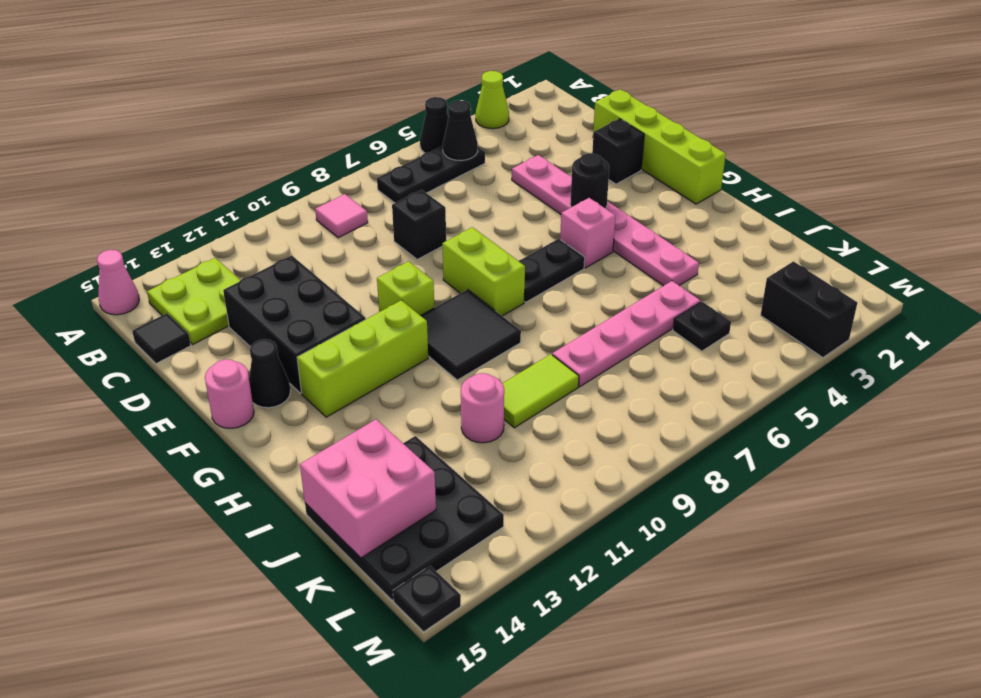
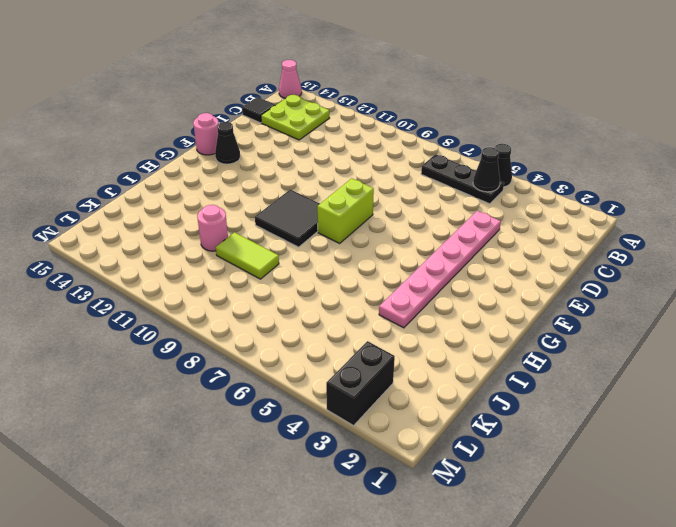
none -> lime cone A3 level 1
none -> pink tile B9 level 1
none -> lime brick D1:G1 level 1
none -> black brick D8 level 1

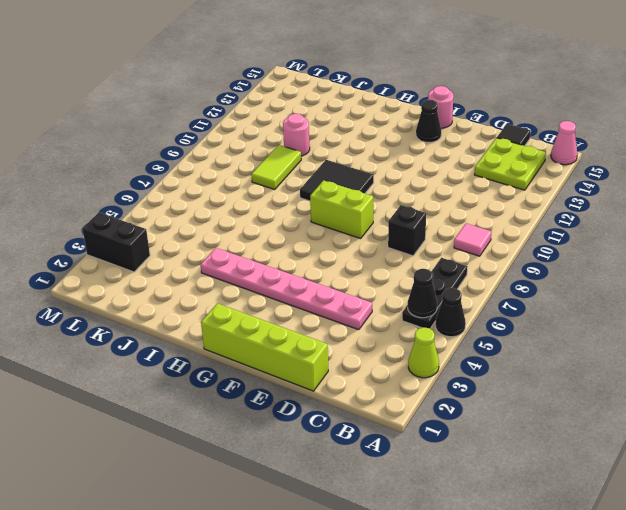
none -> black brick D12:F13 level 1
none -> black brick E2 level 1
none -> lime brick F10 level 1
none -> pink brick G5 level 1

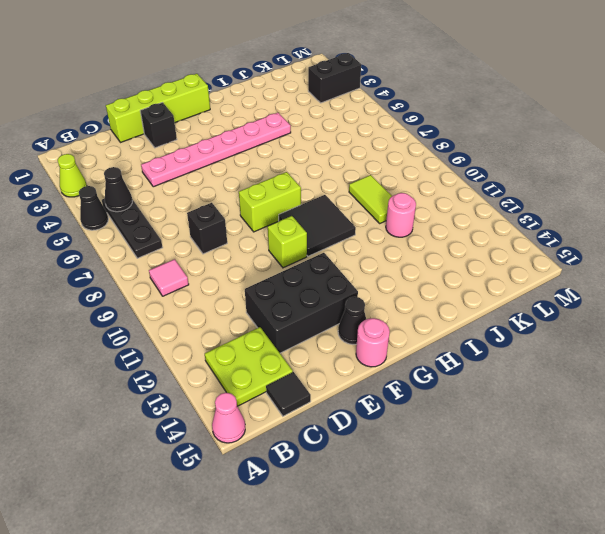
none -> pink brick G5 level 1
none -> black plate G6:G7 level 1
none -> lime brick G11:G13 level 1
none -> pink plate J5:J8 level 1

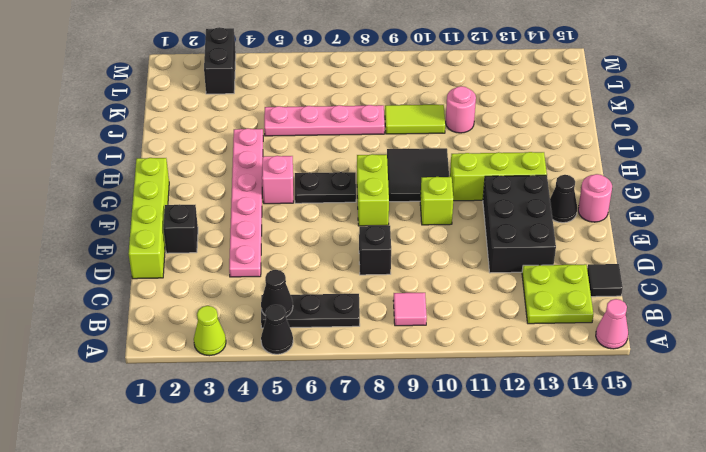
none -> black plate J13:L15 level 1
none -> black plate K5 level 1
none -> black plate M15 level 1
none -> black round brick F4 level 2

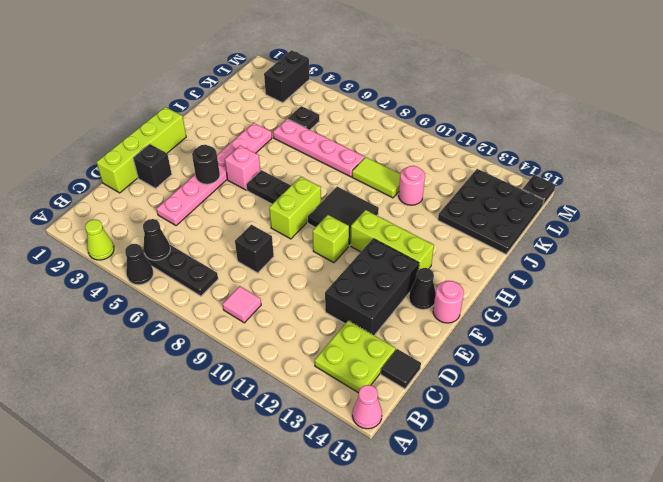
none -> pink brick J14:K15 level 2

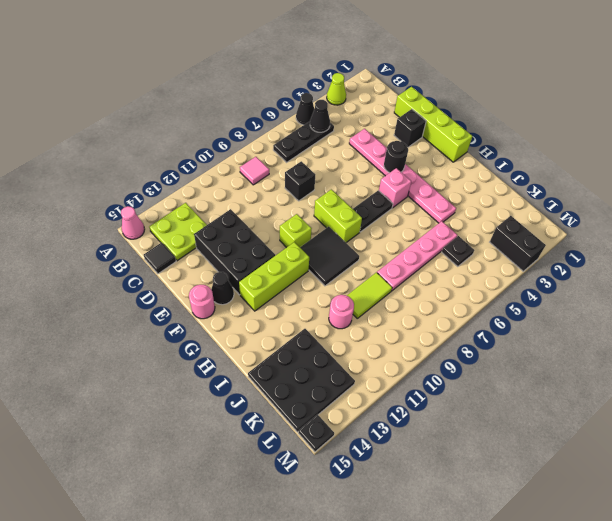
none -> pink brick J14:K15 level 2

